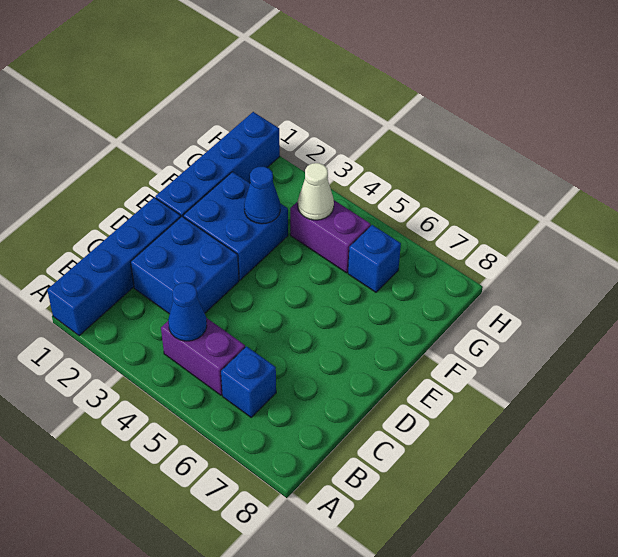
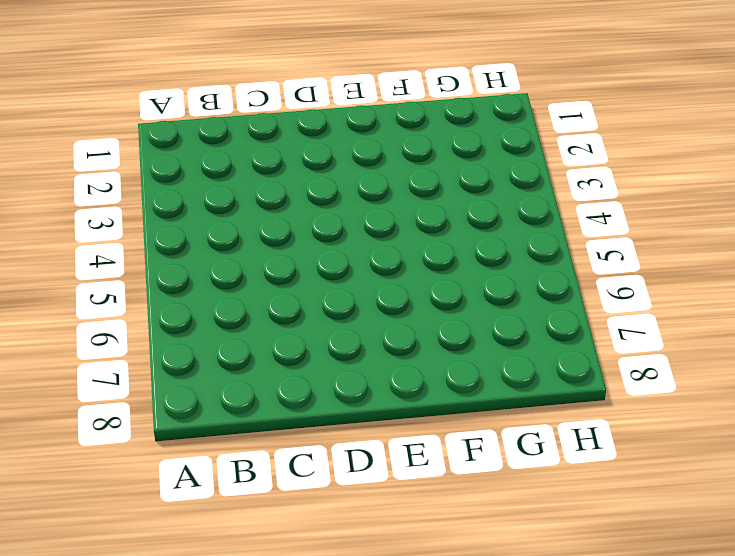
none -> blue brick A1:D1 level 1
none -> purple brick B4:B5 level 1

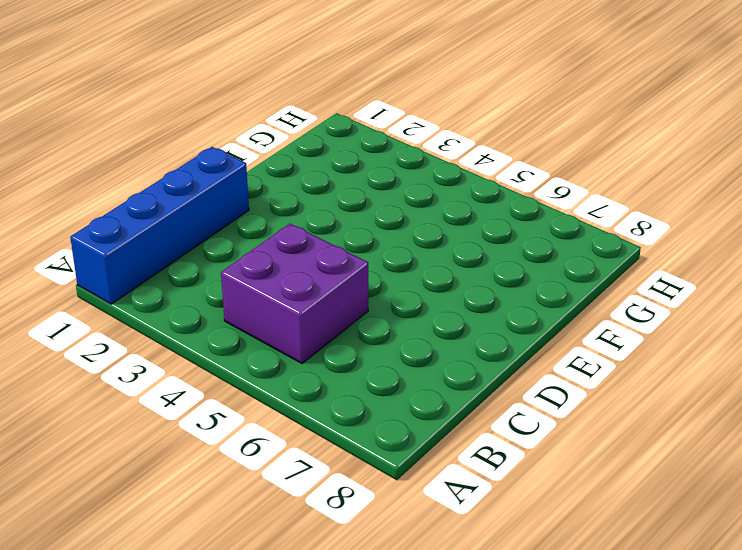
purple brick B4:C5 level 1 -> purple brick B4:B5 level 1
none -> blue brick B6 level 1
none -> blue brick C2:D3 level 1

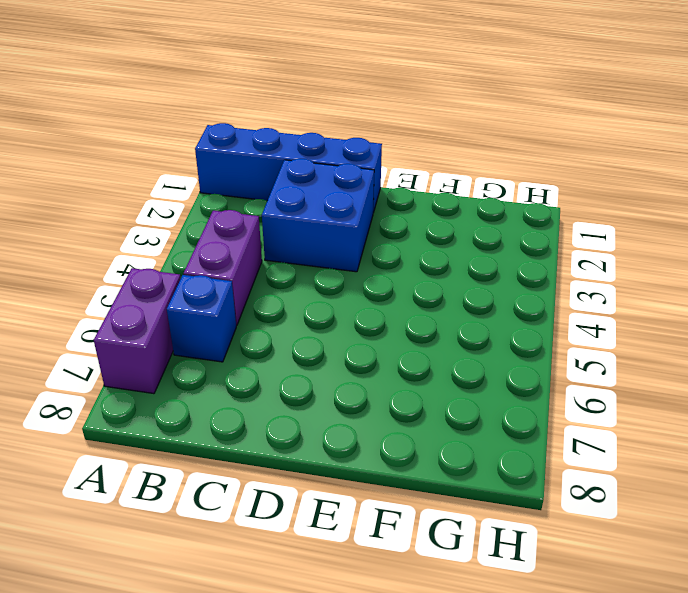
purple brick A6:A7 level 1 -> purple brick G4:G5 level 1
none -> blue brick E1:H1 level 1
none -> blue brick E2:F3 level 1

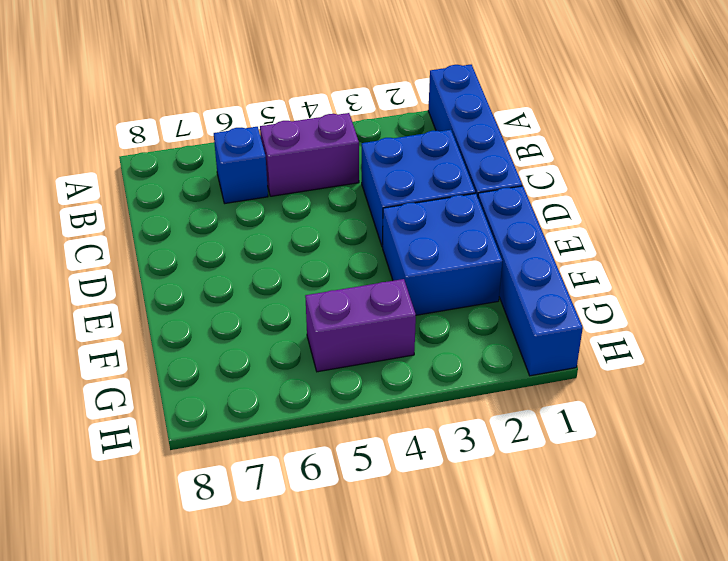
none -> blue brick G6 level 1
none -> blue cone B4 level 2

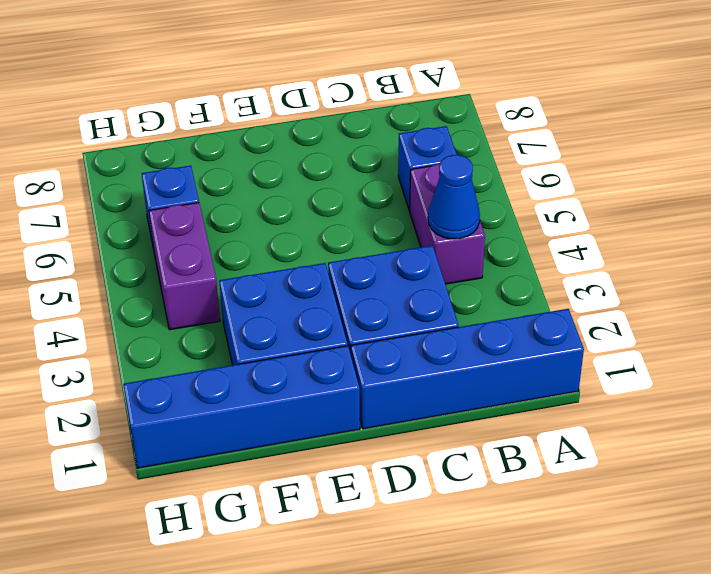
none -> blue cone F3 level 2
none -> white cone G4 level 2

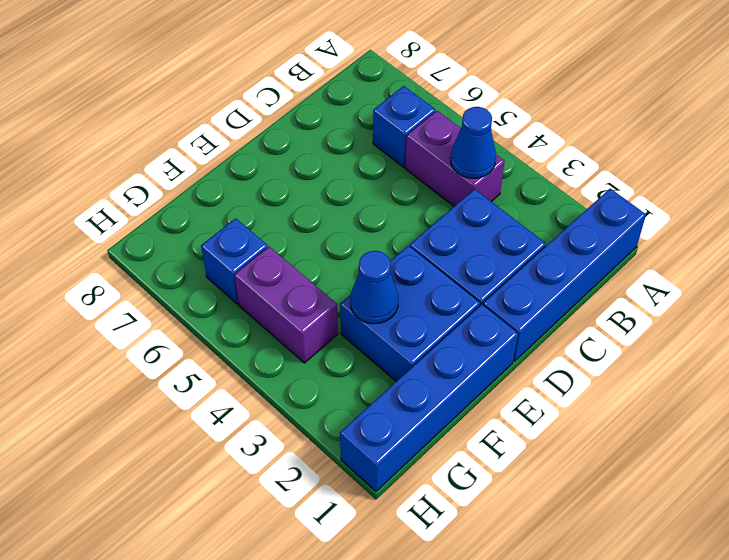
none -> white cone G4 level 2

